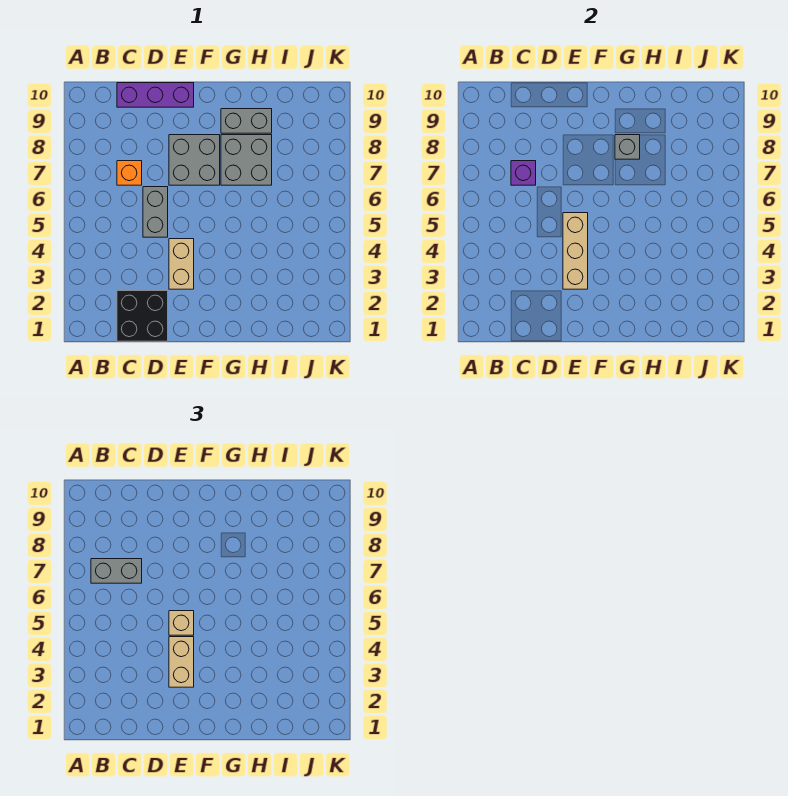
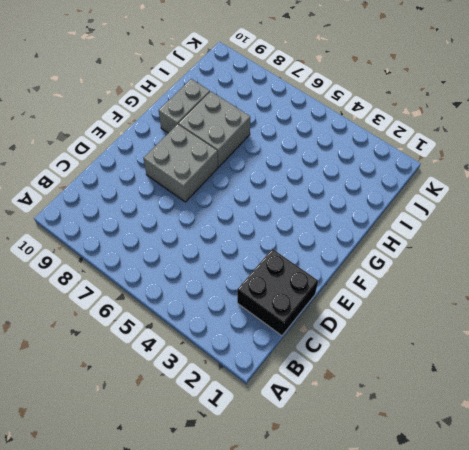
none -> orange brick C7 level 1
none -> purple brick C10:E10 level 1
none -> grey brick D5:D6 level 1

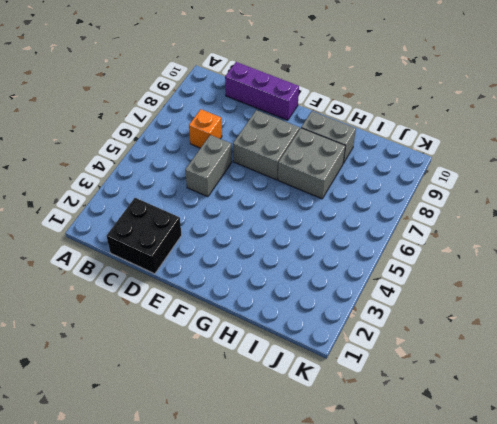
none -> tan brick E3:E4 level 1
none -> purple brick C7 level 2
none -> tan brick E3:E5 level 2

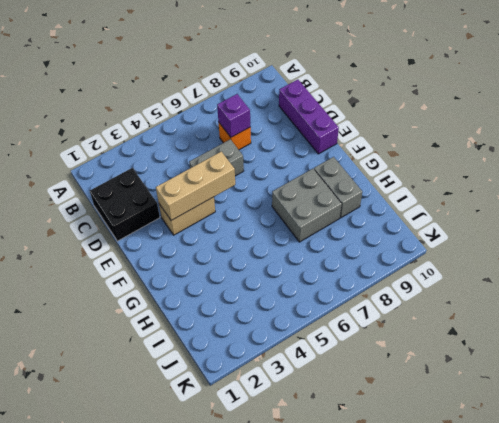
none -> grey brick E7:F8 level 1
none -> grey brick G8 level 2
none -> grey brick B7:C7 level 3

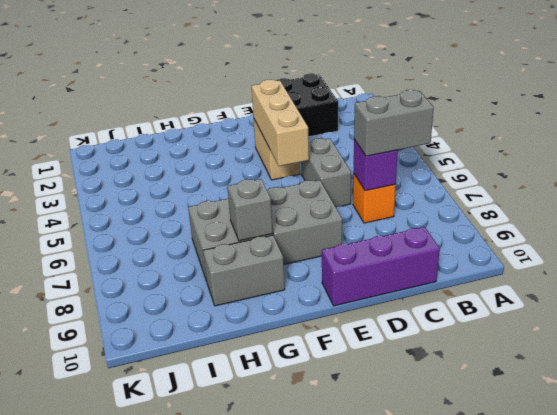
none -> tan brick E3:E4 level 3
none -> tan brick E5 level 3

